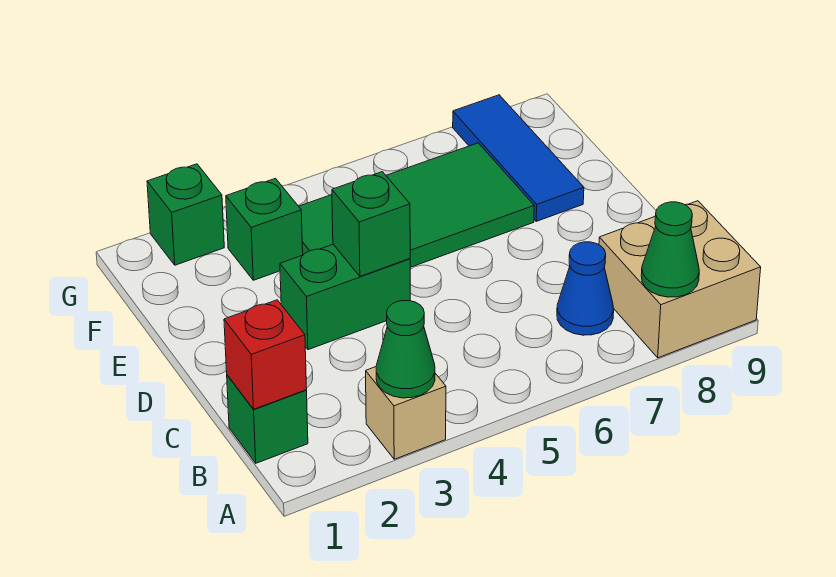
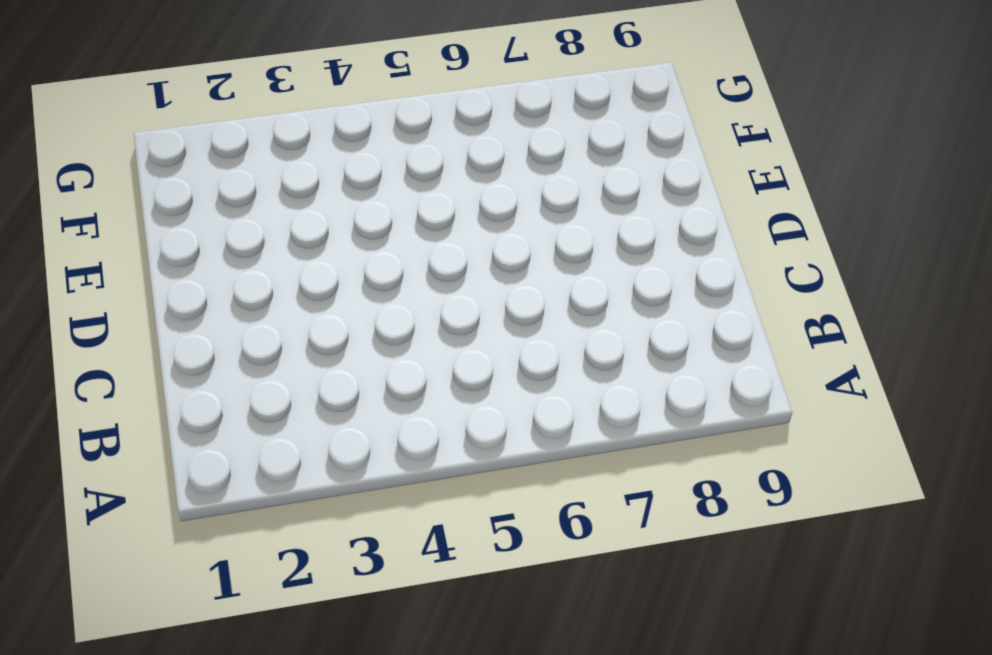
none -> tan brick A3 level 1
none -> tan brick A8:B9 level 1
none -> green brick B1 level 1

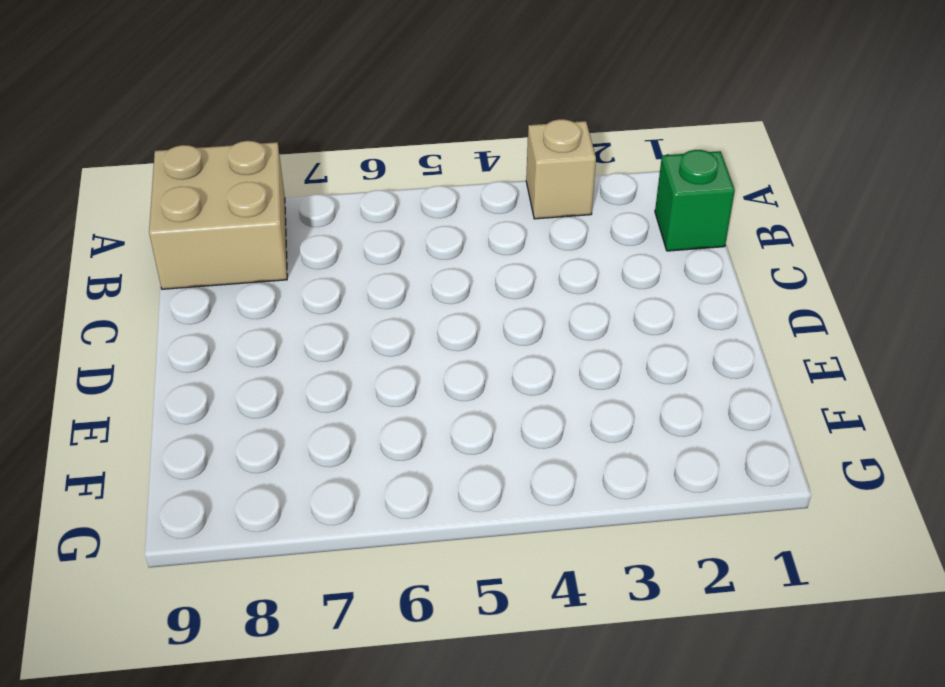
none -> blue cone B7 level 1
none -> green brick D3:D4 level 1
none -> green tile E4:F7 level 1

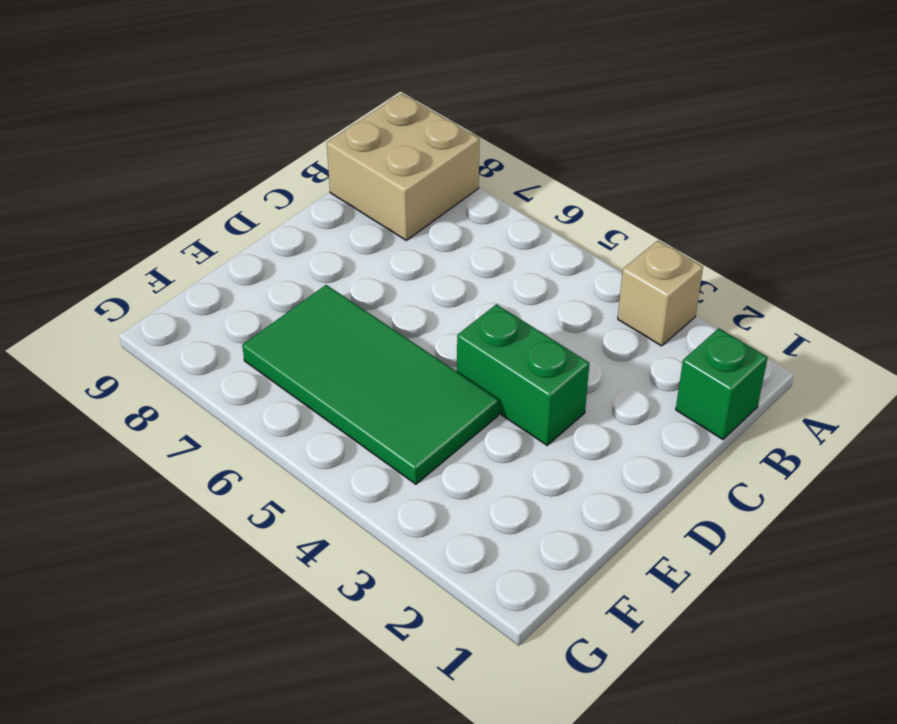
none -> blue cone B7 level 1
none -> blue tile E8:G8 level 1
none -> green brick F3 level 1

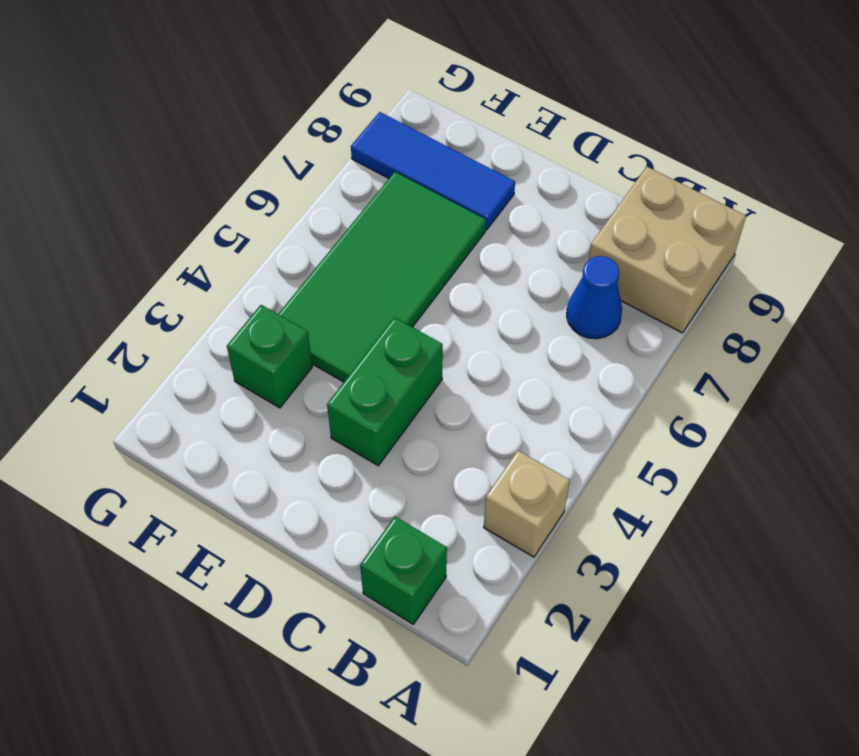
none -> green brick G2 level 1
none -> green cone A3 level 2
none -> green cone A8 level 2

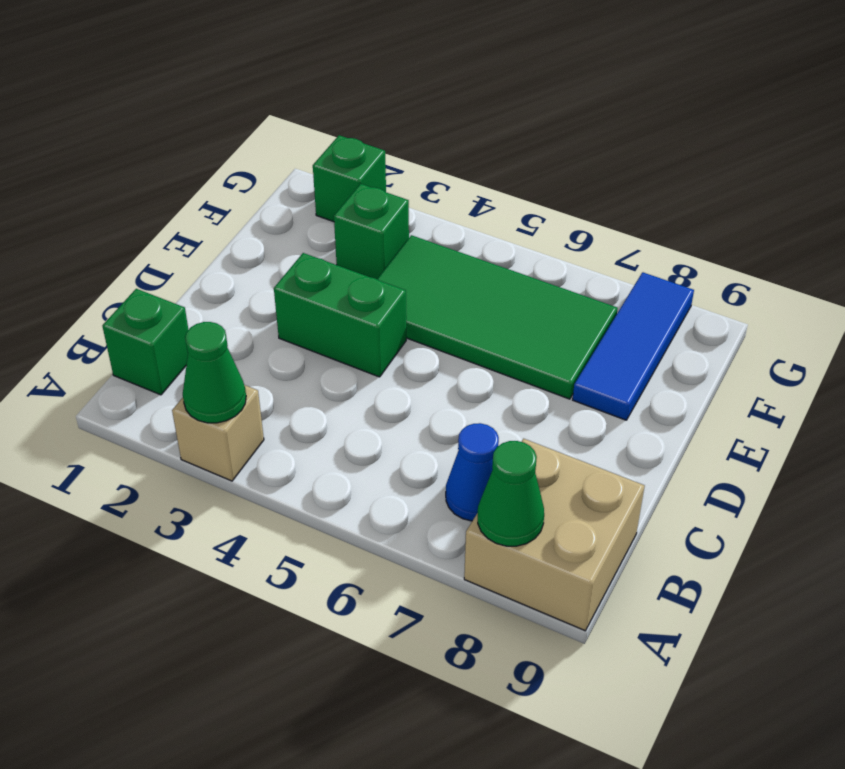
none -> red brick B1 level 2
none -> green brick D4 level 2

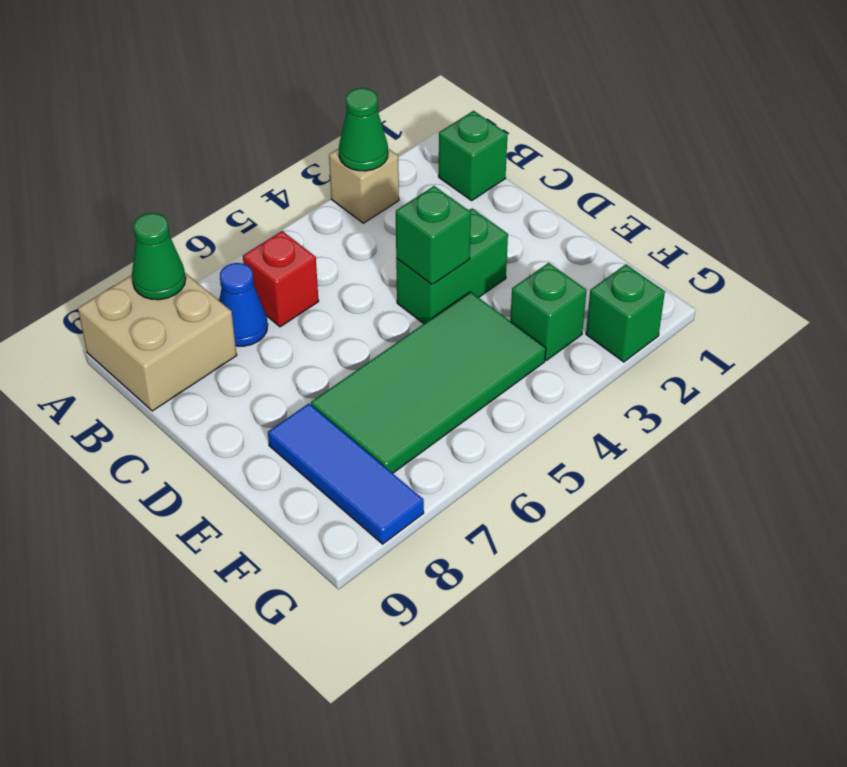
red brick B6 level 1 -> red brick B1 level 2

